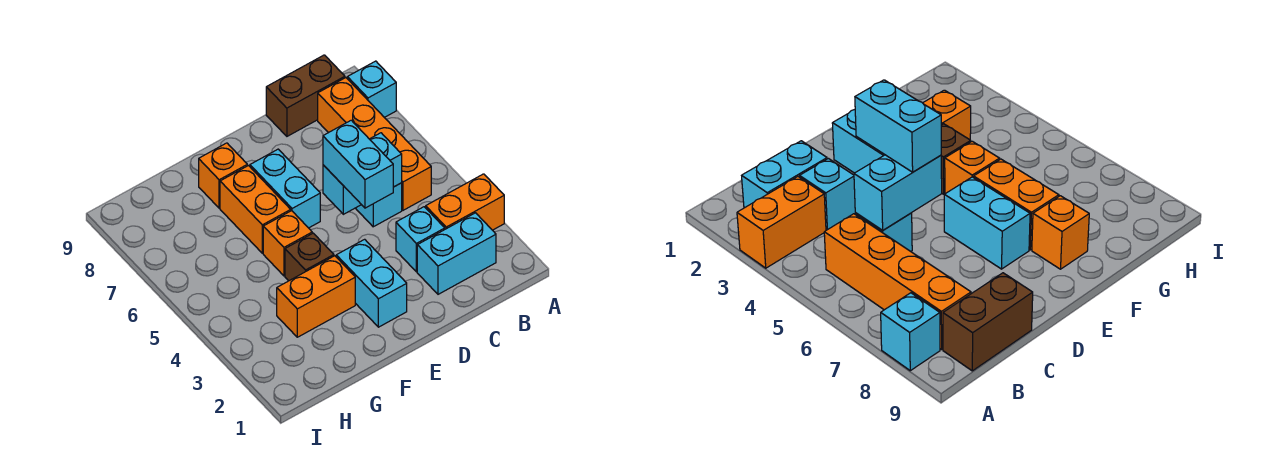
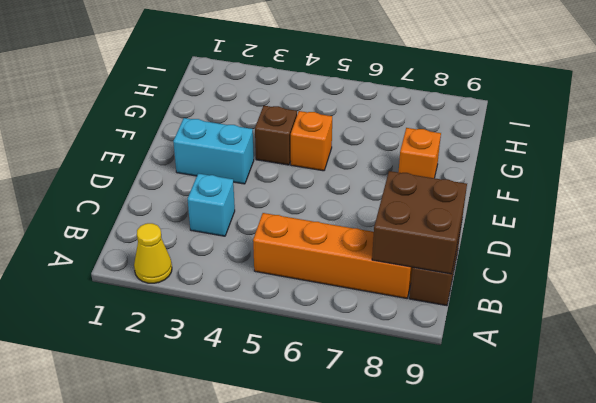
yellow cone A2 level 1 -> none
brown brick B8:C9 level 2 -> none
none -> orange brick A3:B3 level 1
none -> cyan brick A8 level 1
none -> cyan brick B2:C2 level 1

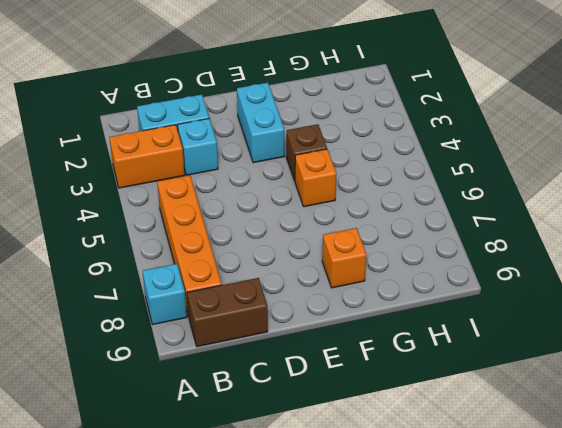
none -> cyan brick C5 level 1
none -> cyan brick E6:E7 level 1
none -> orange brick F3:G3 level 1

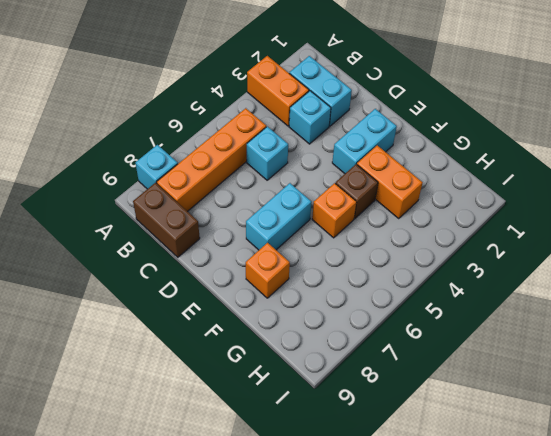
none -> orange brick F6:F7 level 1
none -> cyan brick C5:D5 level 2
none -> cyan brick D4:D5 level 3

